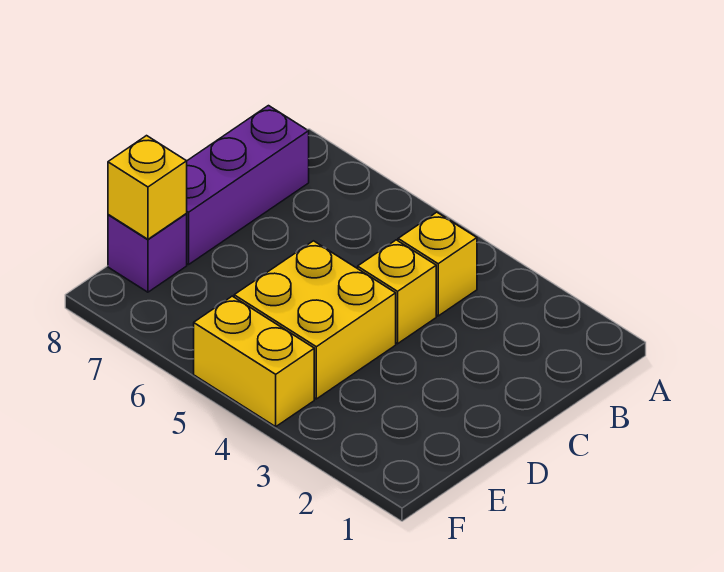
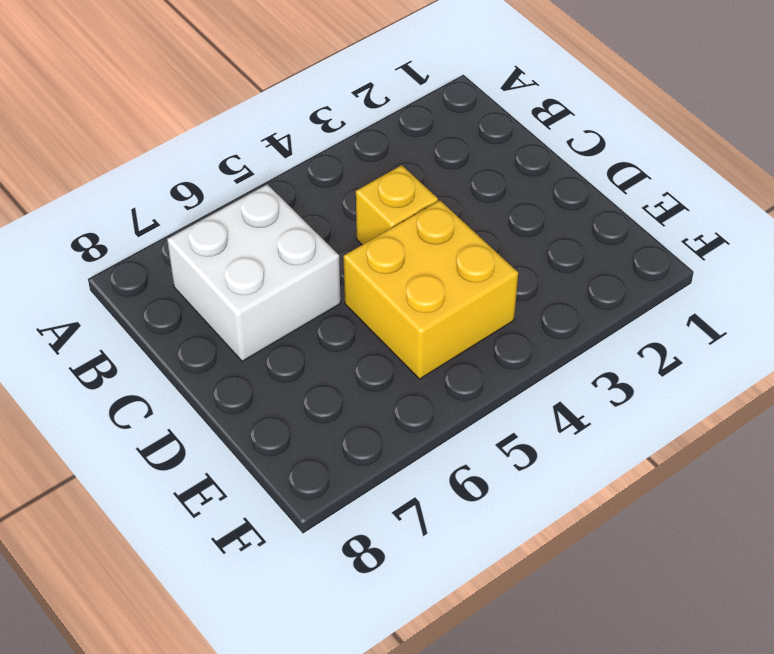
white brick B6:C7 level 1 -> none
none -> yellow brick B4 level 1
none -> purple brick B8:D8 level 1

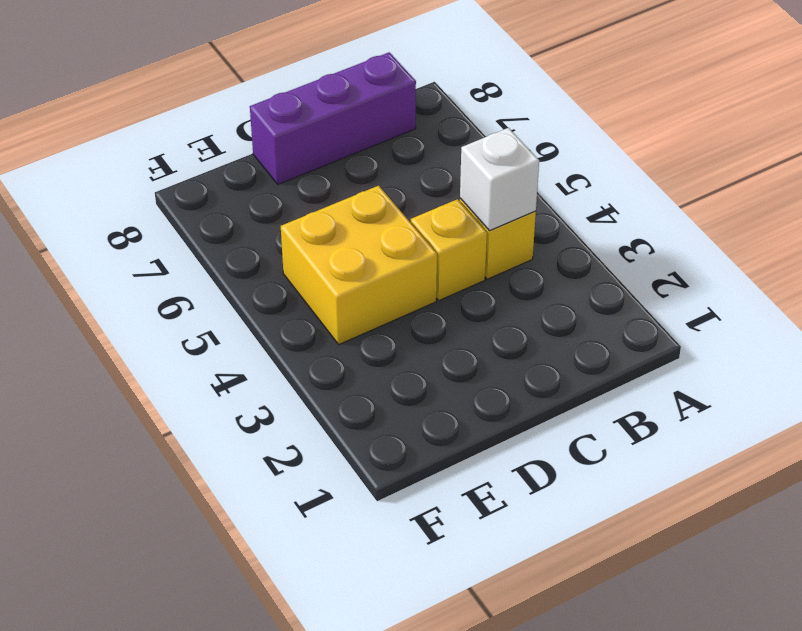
white brick B4 level 2 -> none
none -> purple brick E8 level 1
none -> yellow brick F4:F5 level 1

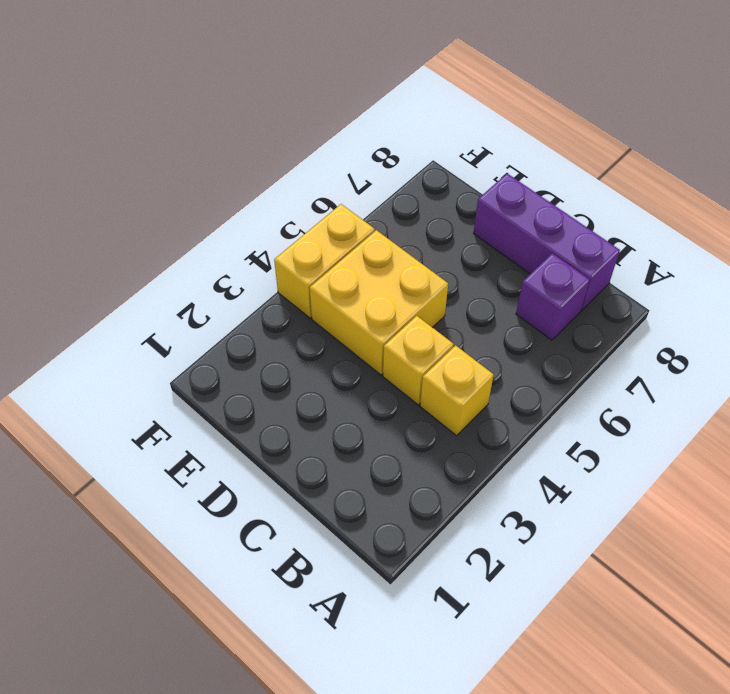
purple brick B7 level 1 -> purple brick E8 level 1
none -> yellow brick E8 level 2

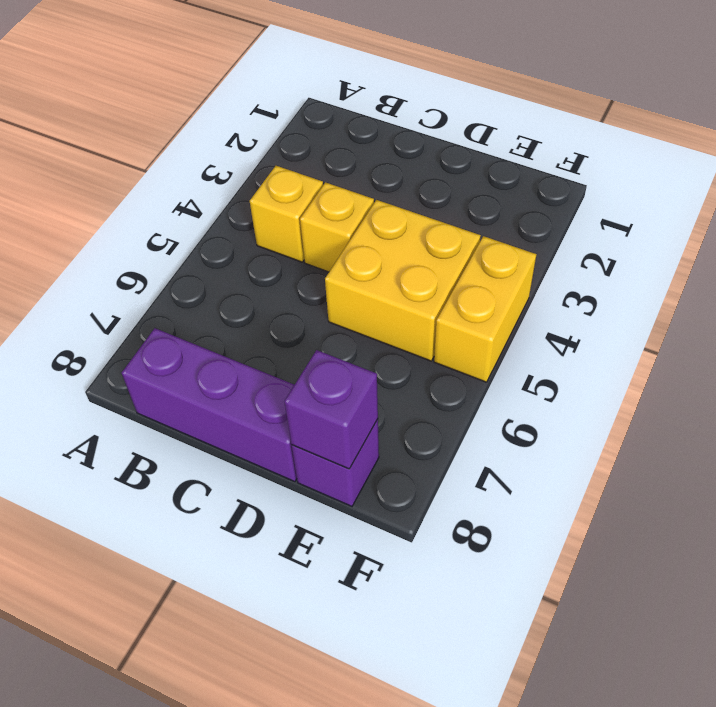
purple brick E8 level 2 -> yellow brick E8 level 2

